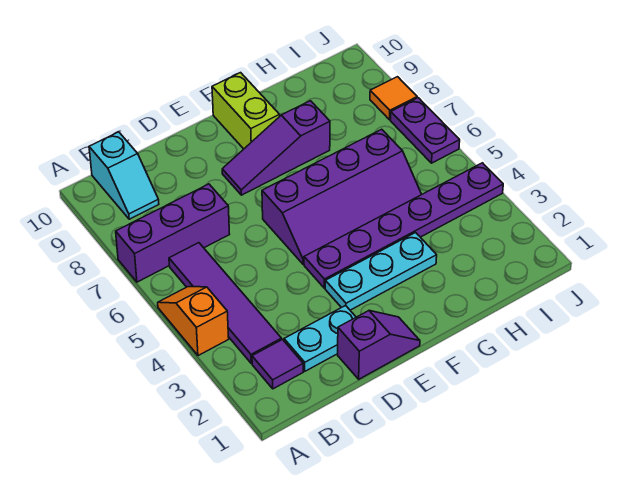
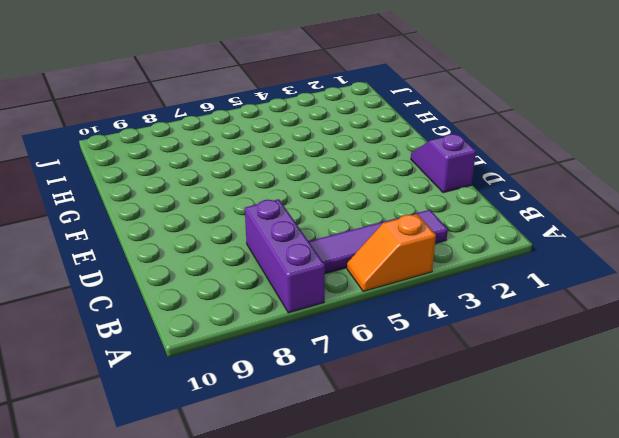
none -> purple tile B2 level 1
none -> cyan slope B9:B10 level 1 top 10
none -> cyan plate C2:D2 level 1

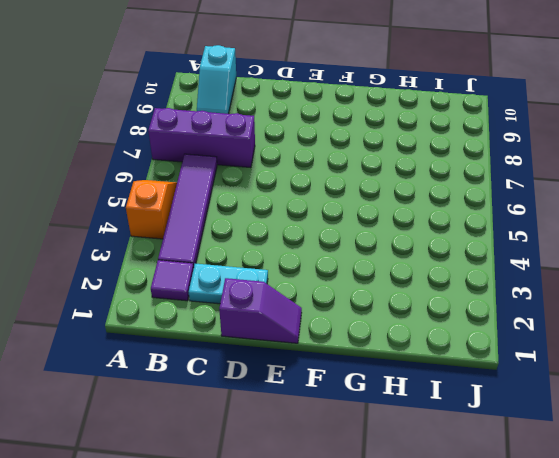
none -> cyan plate E3:G3 level 1
none -> purple plate E4:J4 level 1
none -> purple slope E5:H6 level 1 top 6

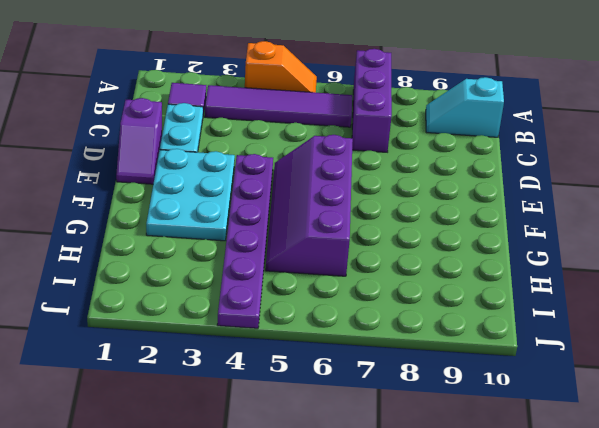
cyan plate E2:G3 level 1 -> cyan plate E3:G3 level 1
none -> purple slope E8:G8 level 1 top G
none -> lime brick F9:F10 level 1
none -> purple plate J6:J7 level 1

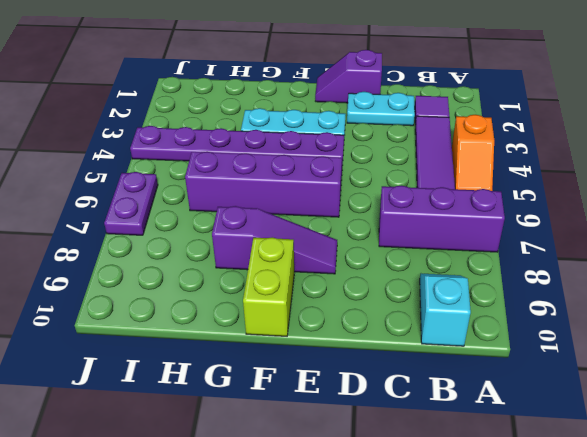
none -> orange tile J8 level 1

